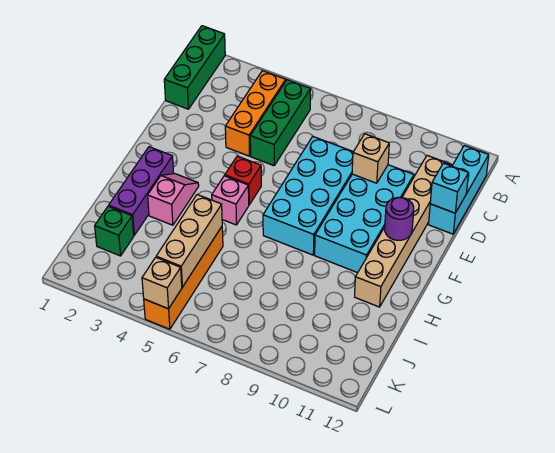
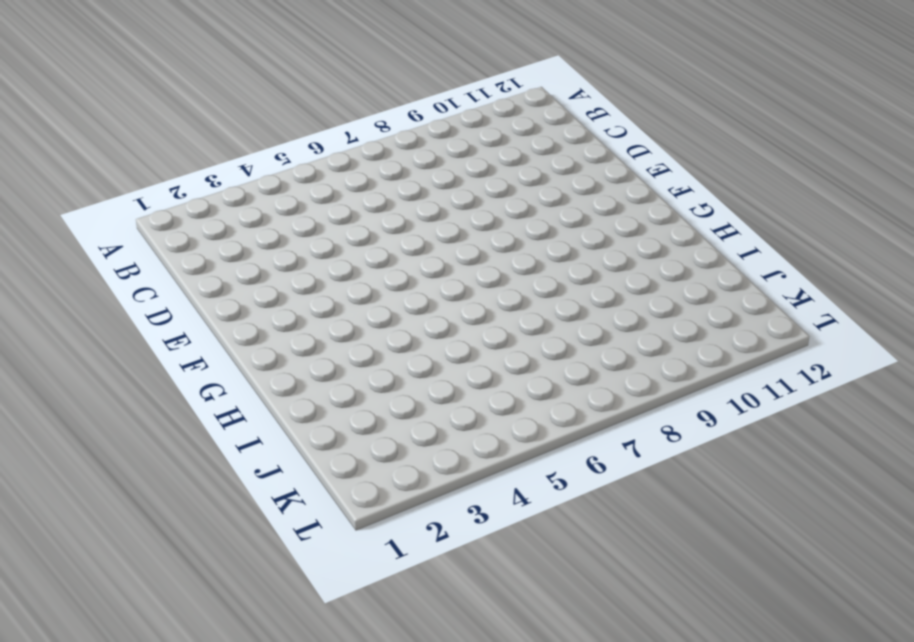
none -> green brick A1:C1 level 1
none -> orange brick B4:D4 level 1
none -> green brick B5:D5 level 1

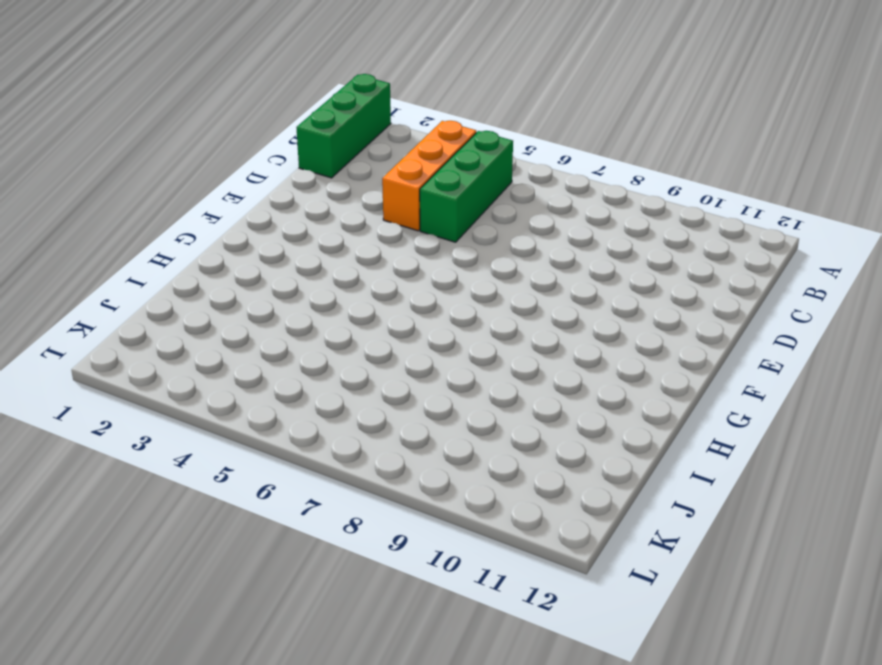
none -> cyan brick B12:D12 level 1
none -> tan brick C11:H11 level 1
none -> cyan brick D7:G8 level 1

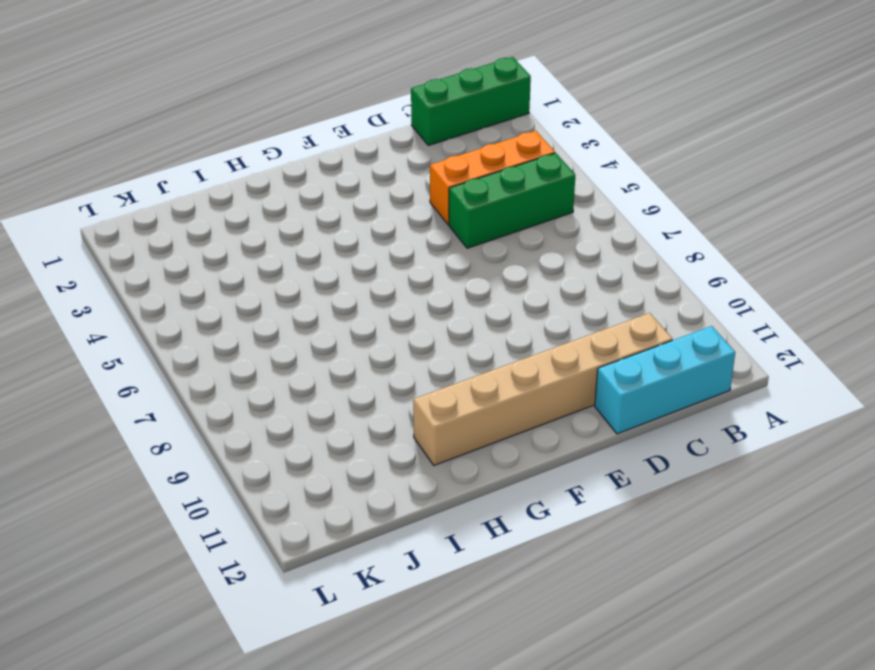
none -> cyan brick D7:G8 level 1
none -> cyan brick D9:G10 level 1
none -> red brick F5 level 1

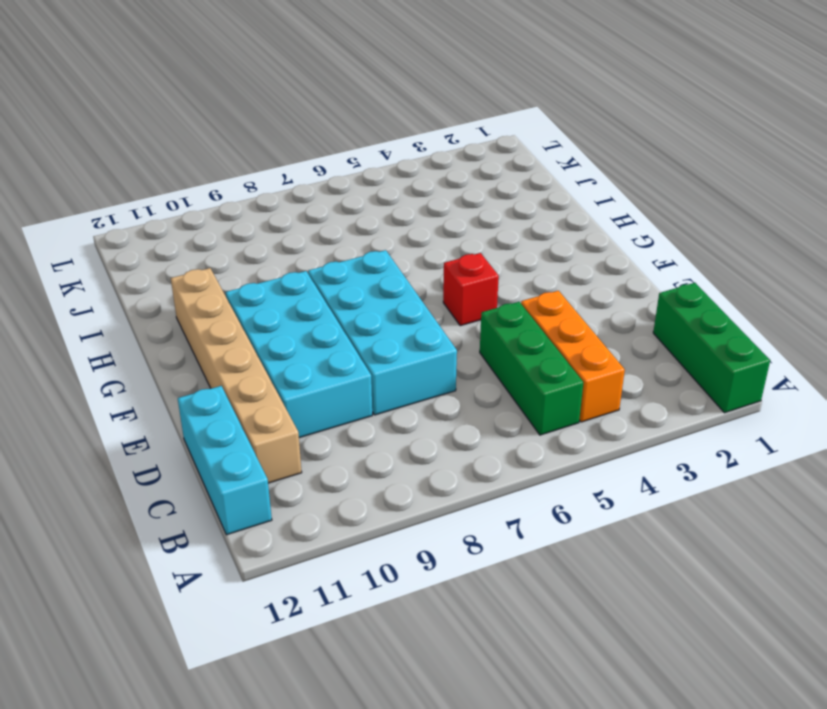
none -> purple brick G2:I2 level 1
none -> pink slope G3:H3 level 1 top H
none -> pink brick G5 level 1

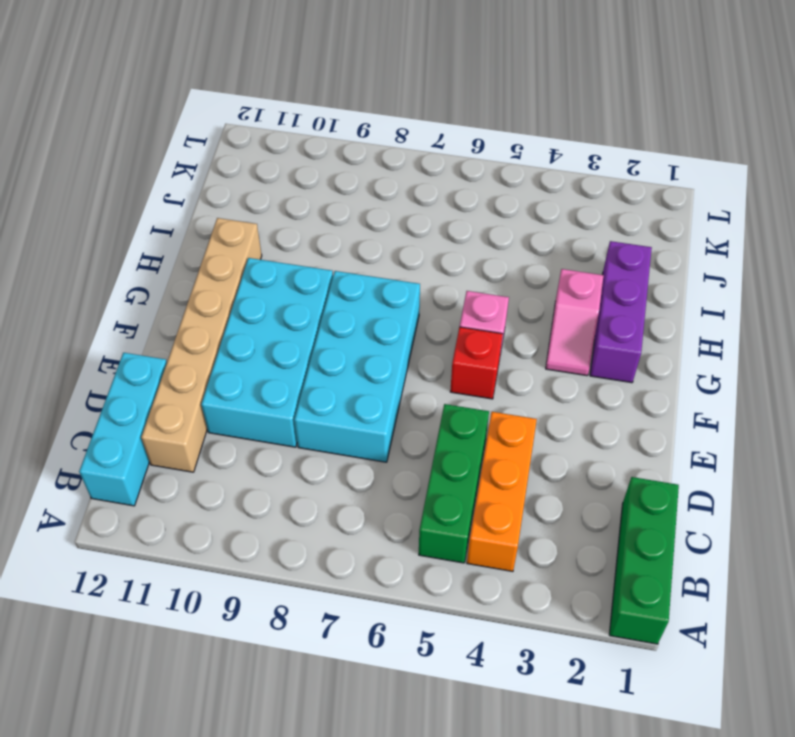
none -> orange brick I5:L5 level 1
none -> green brick J2 level 1
none -> tan brick D9 level 2

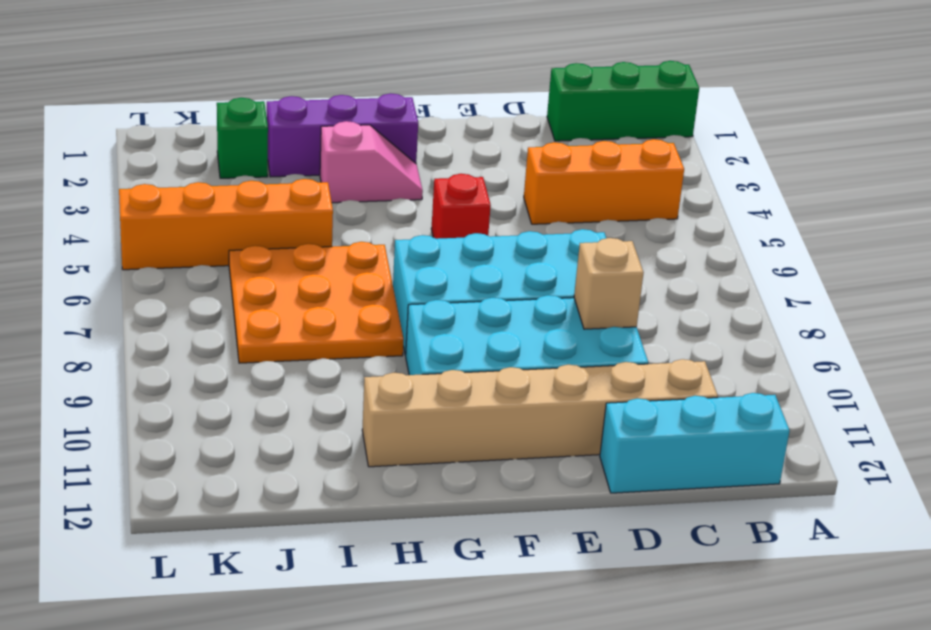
orange plate H6:J8 level 1 -> none
none -> green brick B5:D5 level 1
none -> pink brick G5 level 1
none -> cyan brick D12 level 2

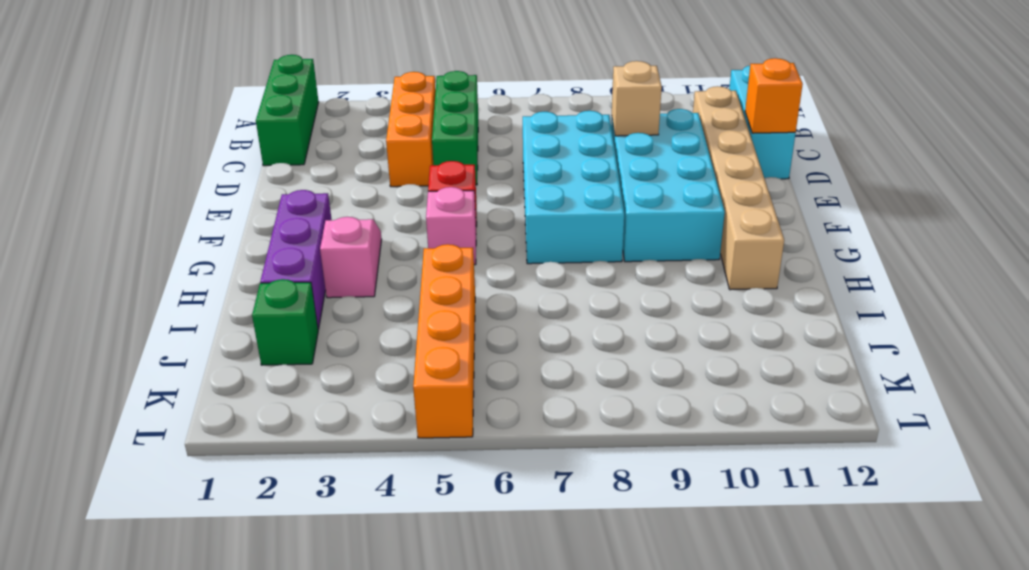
orange brick D12 level 2 -> cyan brick D12 level 2
none -> purple round brick F11 level 2
none -> tan brick I5:K5 level 2
none -> tan brick L5 level 2

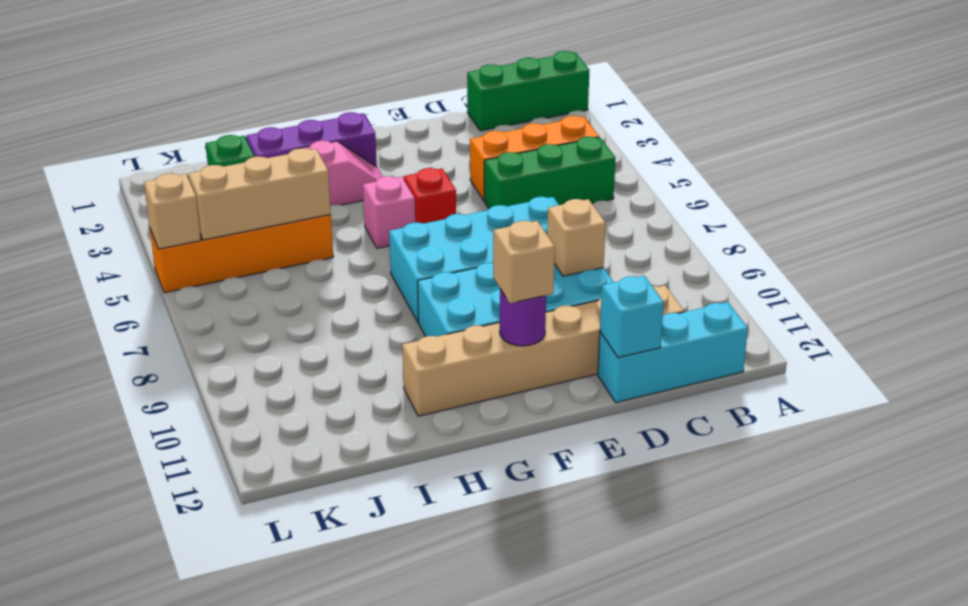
tan brick F11 level 3 -> none

